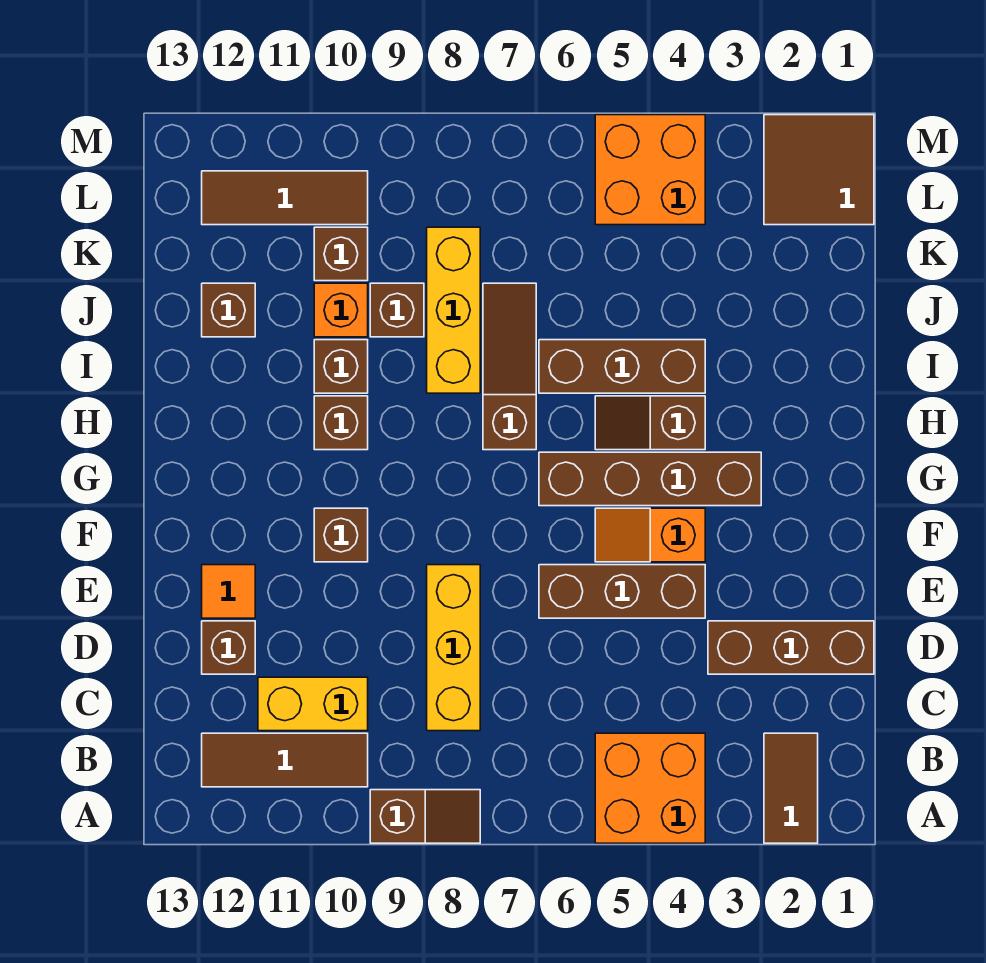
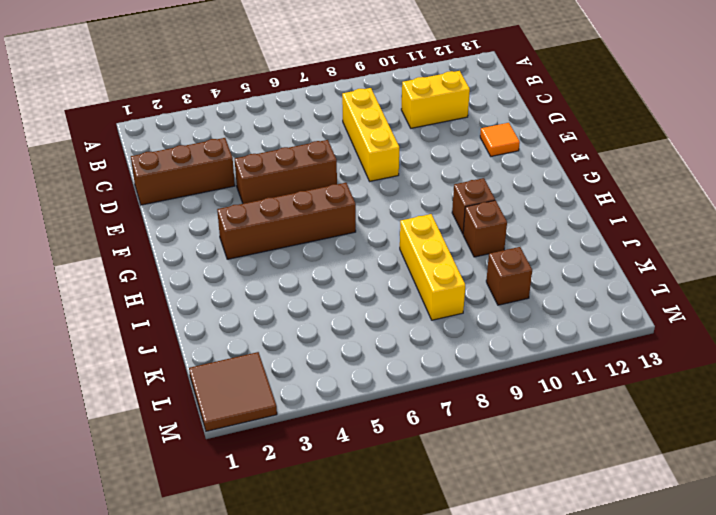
none -> brown tile A2:B2 level 1
none -> orange brick A4:B5 level 1
none -> brown slope A8:A9 level 1 top 9

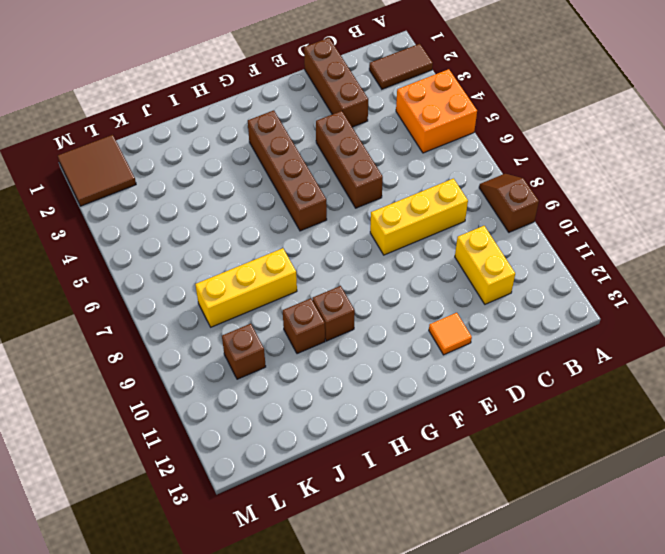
none -> brown tile B10:B12 level 1
none -> brown brick D12 level 1
none -> orange slope F4:F5 level 1 top 4

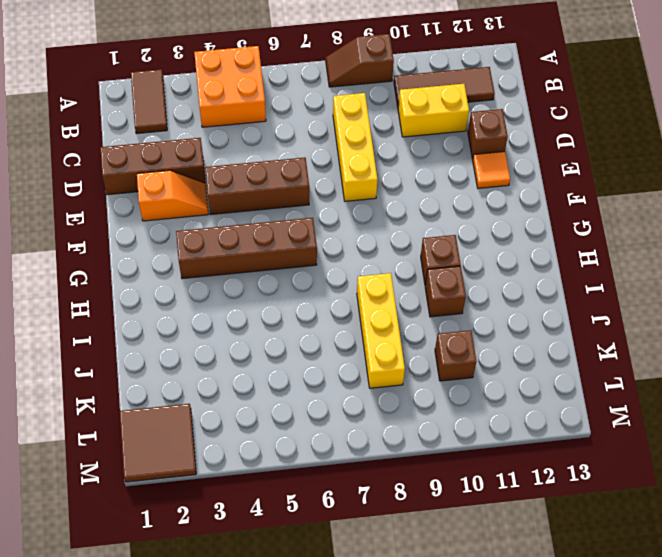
orange slope E2:E3 level 1 top 2 -> orange slope F4:F5 level 1 top 4
none -> brown brick F10 level 1
none -> brown slope H4:H5 level 1 top 4
none -> brown slope H7:J7 level 1 top H

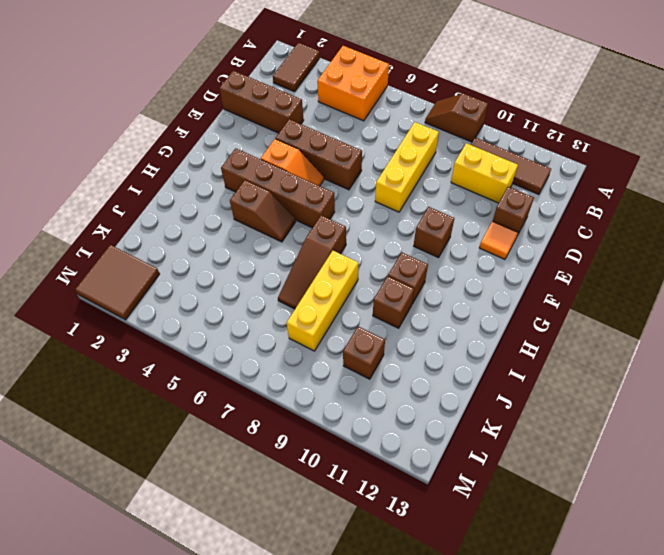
none -> brown brick I4:I6 level 1
none -> brown brick J9 level 1
none -> orange brick J10 level 1

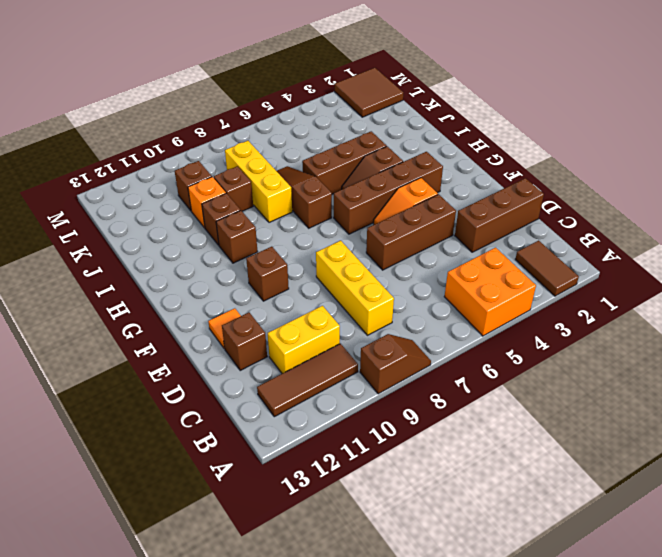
none -> brown brick J12 level 1
none -> orange brick L4:M5 level 1
none -> brown tile L10:L12 level 1

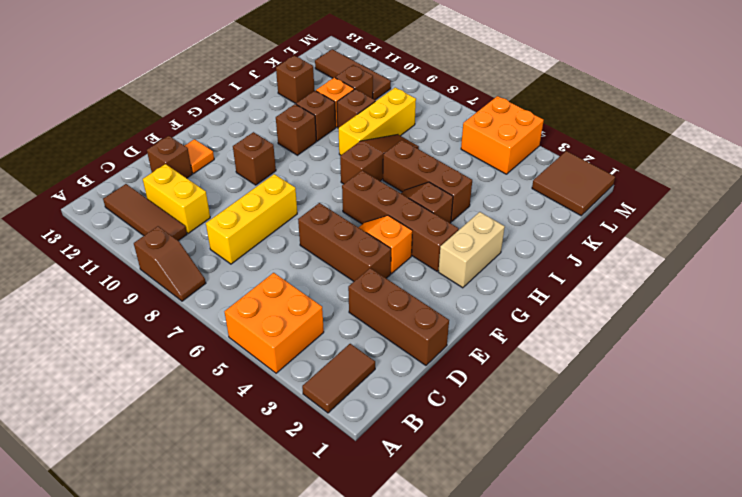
tan brick G2:H2 level 1 -> none

